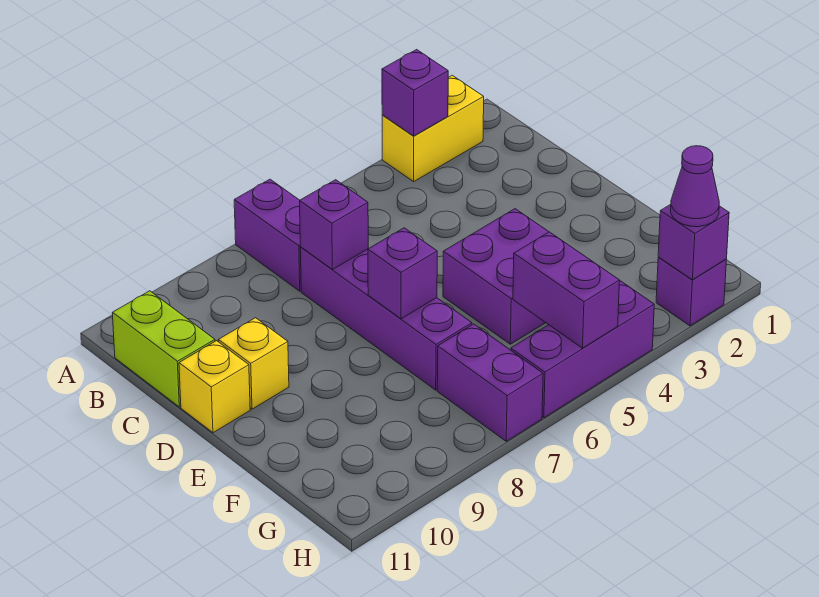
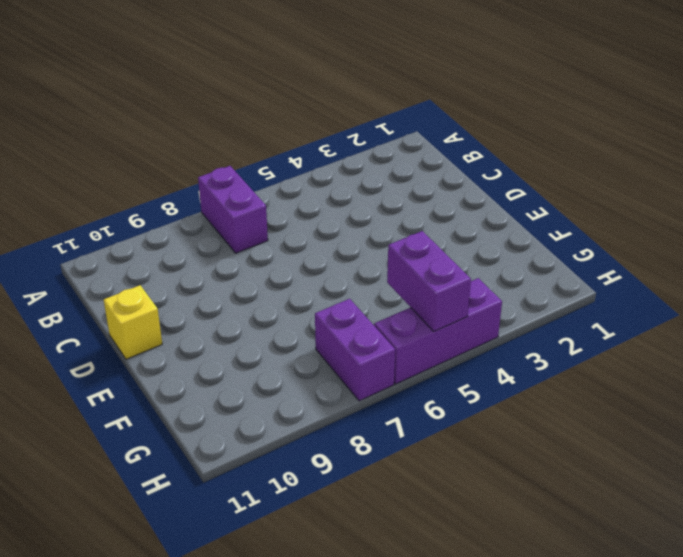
none -> yellow brick A2:A3 level 1
none -> lime brick B11:C11 level 1
none -> purple brick C7:F7 level 1

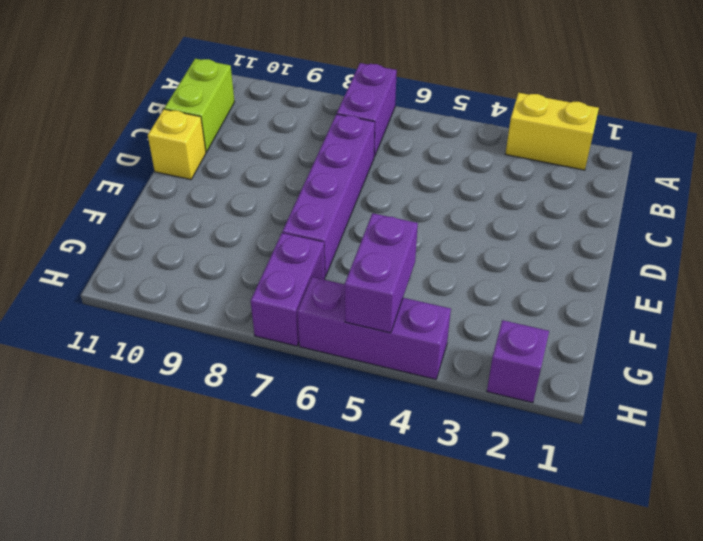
none -> yellow brick D10 level 1
none -> purple brick E4:F5 level 1
none -> purple brick A3 level 2

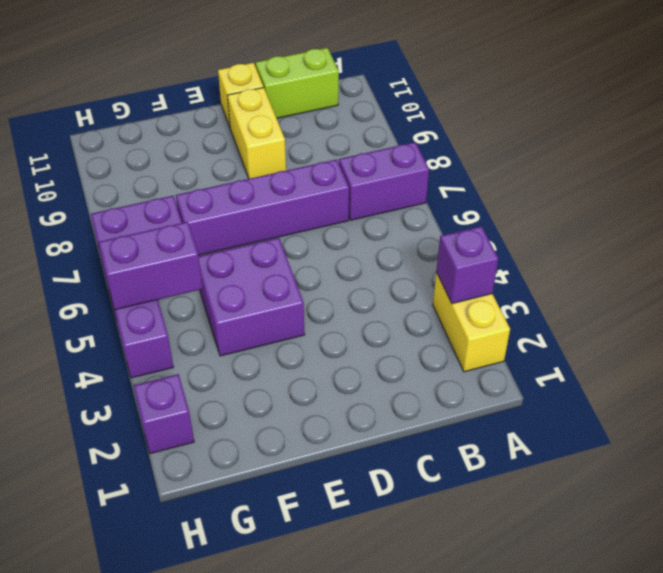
yellow brick D9:D10 level 1 -> yellow brick D10 level 1
none -> purple brick C7 level 2
none -> purple brick E7 level 2
none -> purple brick H2 level 2

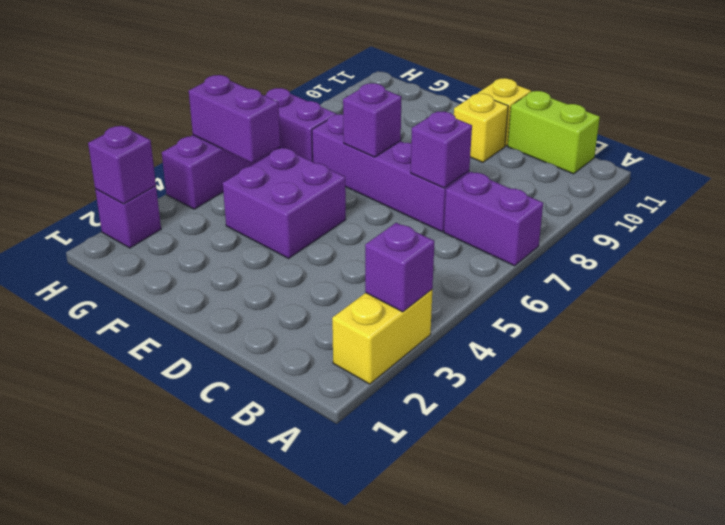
none -> purple cone H2 level 3

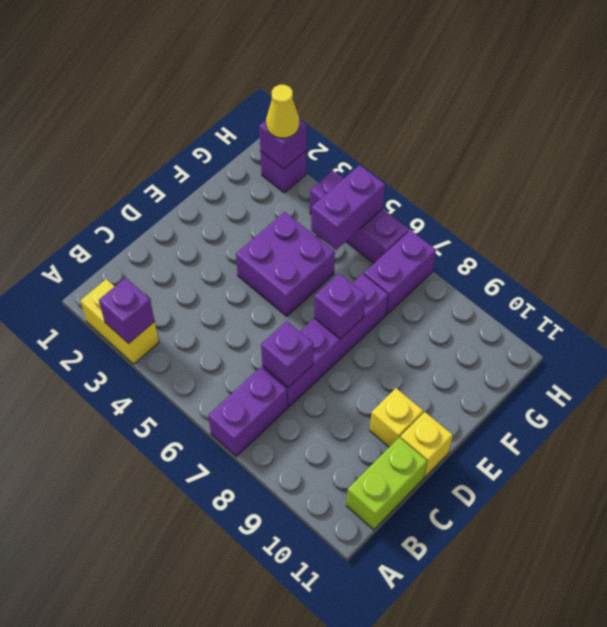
yellow cone H2 level 3 -> purple cone H2 level 3

